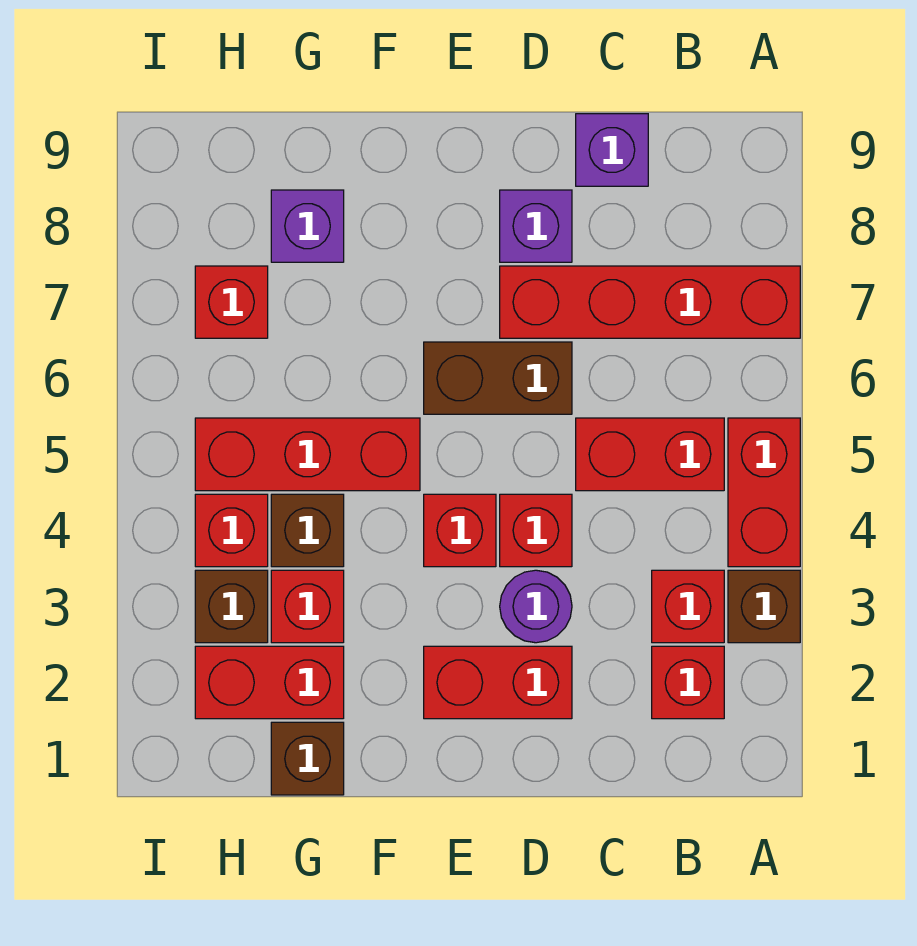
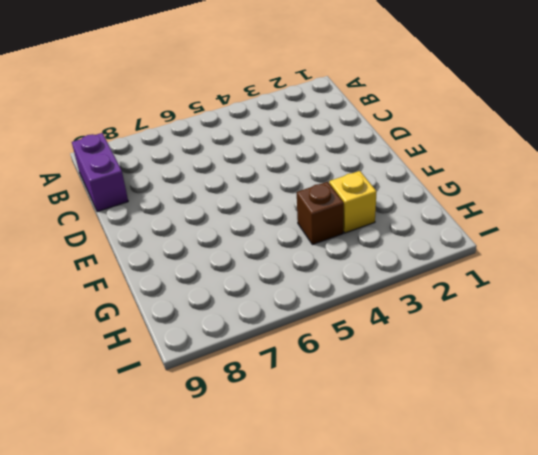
purple brick B9:C9 level 1 -> purple brick C9 level 1
yellow brick G3 level 1 -> red brick G3 level 1
none -> brown brick A3 level 1
none -> red brick A4:A5 level 1
none -> red brick A7:D7 level 1

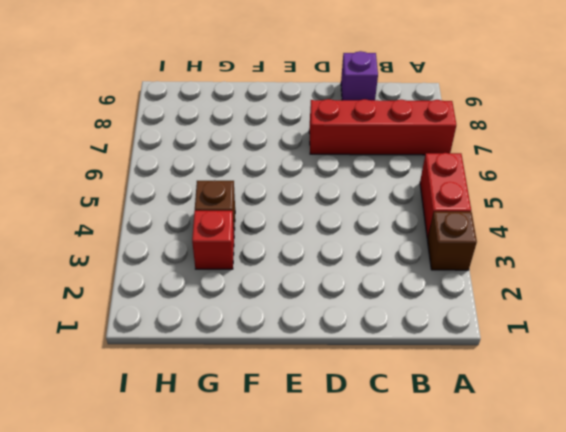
none -> red brick B2 level 1
none -> red brick B3 level 1
none -> red brick B5:C5 level 1

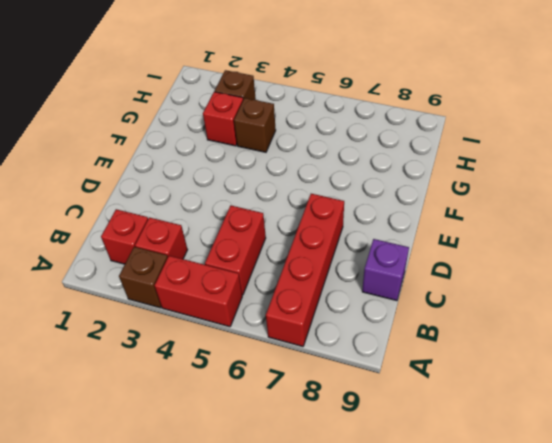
none -> red brick D2:E2 level 1
none -> purple round brick D3 level 1
none -> red brick D4 level 1

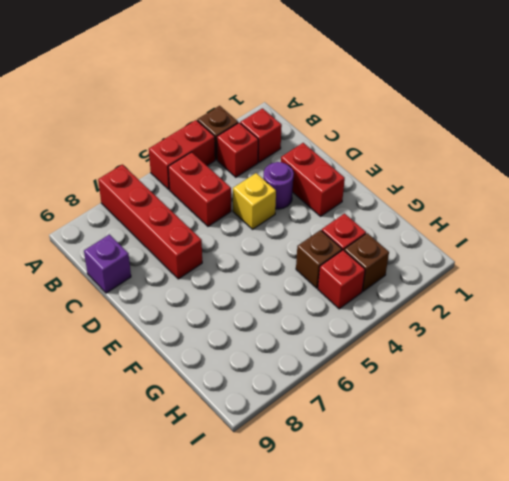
yellow brick D4 level 1 -> red brick D4 level 1
none -> brown brick D6:E6 level 1
none -> purple brick D8 level 1
none -> red brick E4 level 1

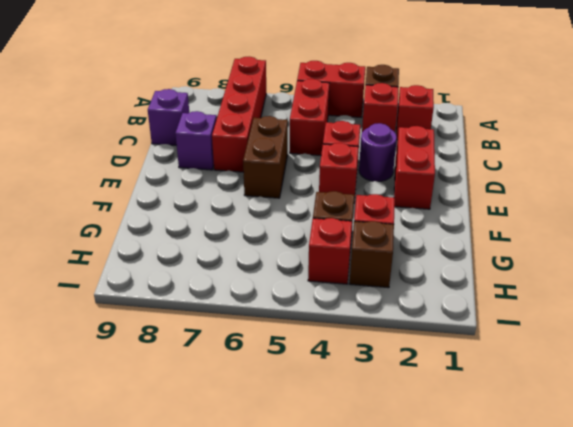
none -> red brick F5:H5 level 1
none -> brown brick G1 level 1
none -> red brick G2:H2 level 1

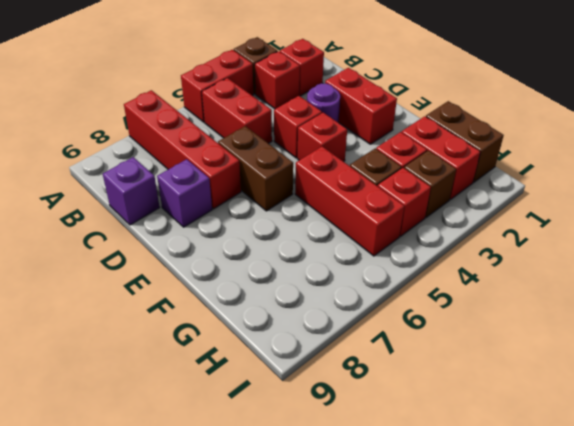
brown brick G1:H1 level 1 -> brown brick G1 level 1
none -> purple brick G8 level 1
none -> red brick H7 level 1

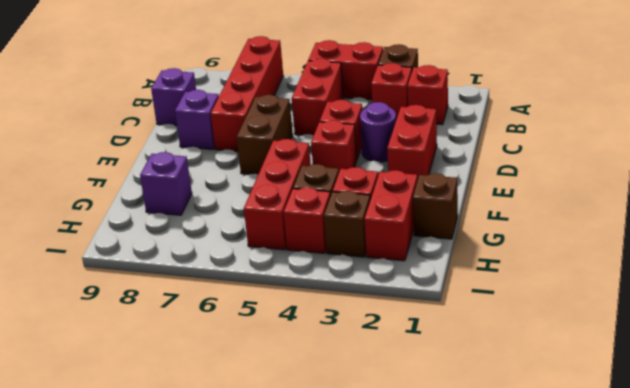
none -> red brick H7 level 1

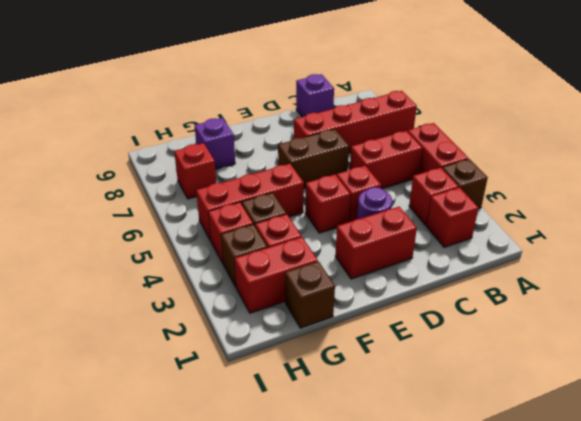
none -> purple brick D8 level 1

